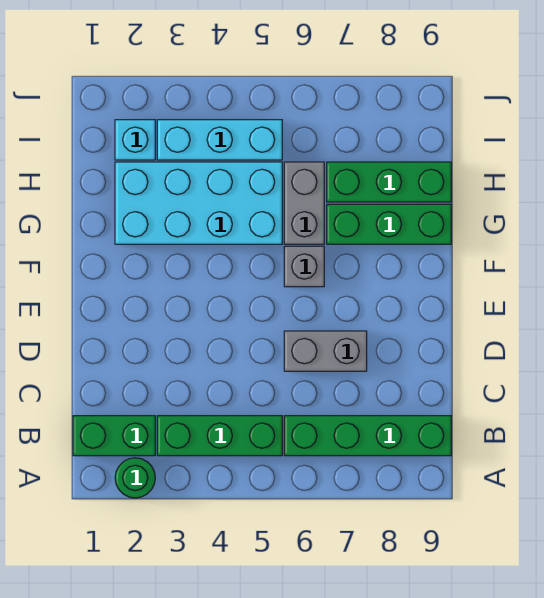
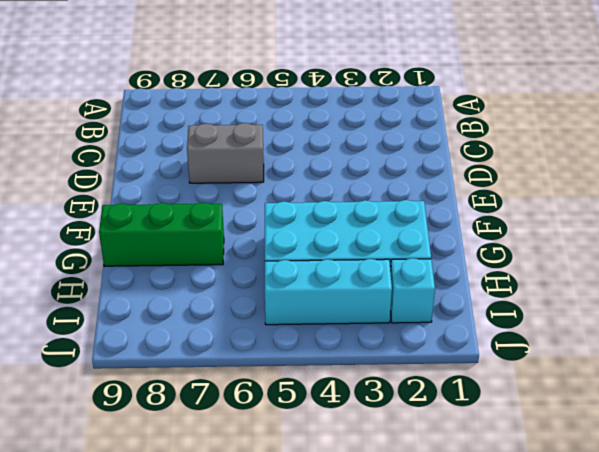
none -> green round brick A2 level 1
none -> green brick B1:B2 level 1
none -> green brick B3:B5 level 1

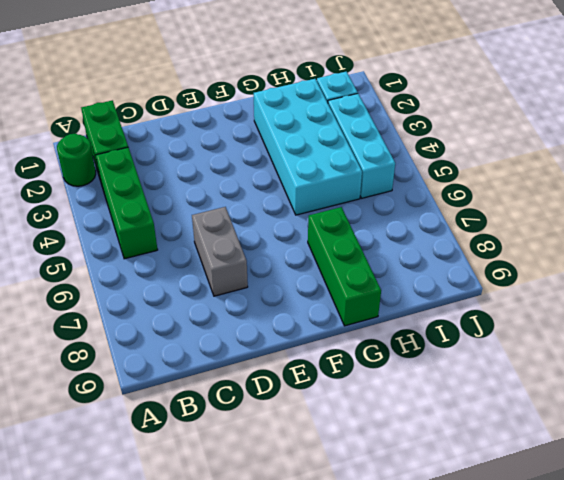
none -> green brick B6:B9 level 1
none -> grey brick F6 level 1
none -> grey brick G6:H6 level 1

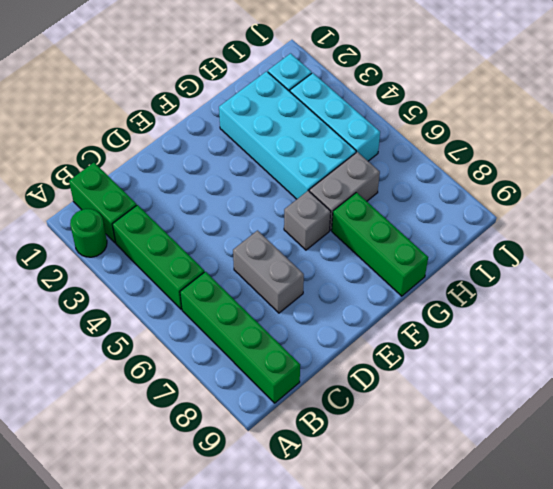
none -> green brick H7:H9 level 1

